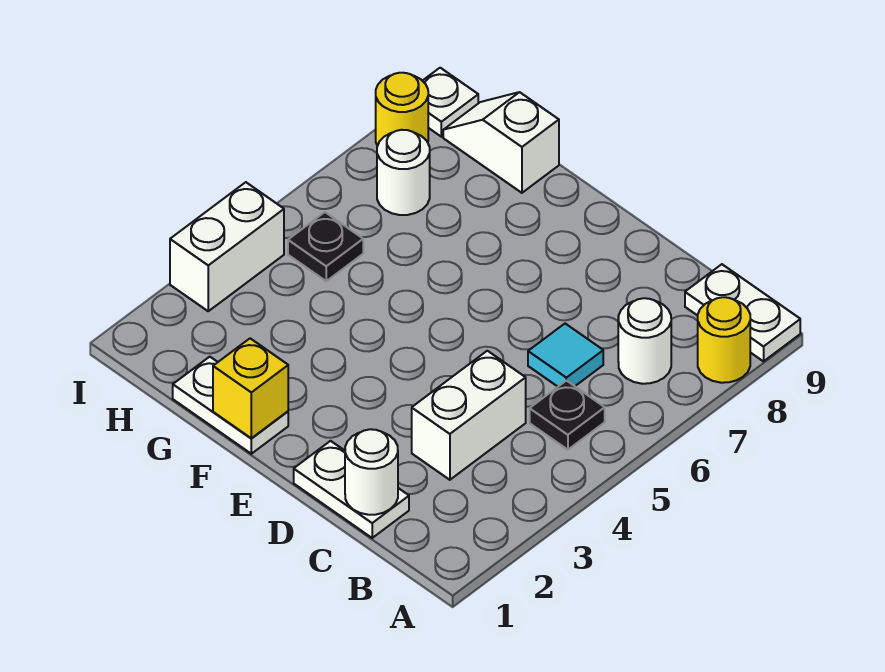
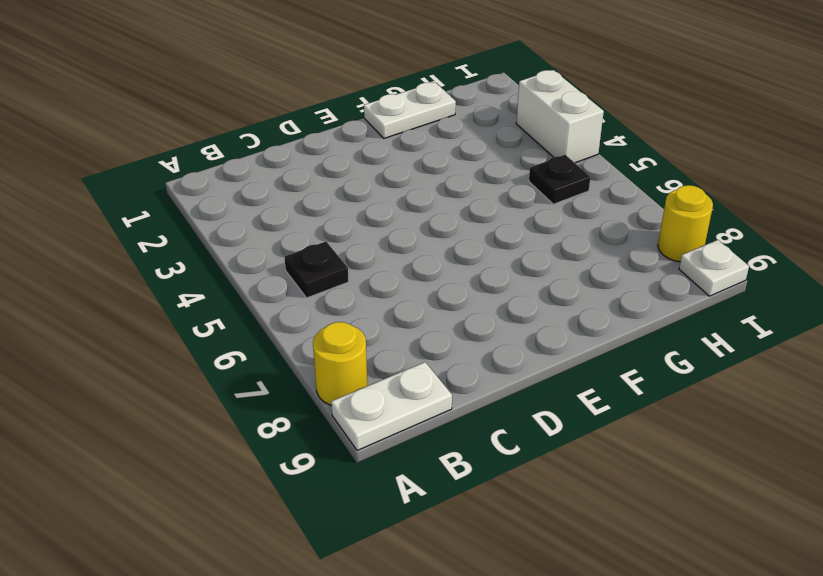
none -> white round brick B7 level 1
none -> white plate C1:D1 level 1
none -> white brick C3:C4 level 1

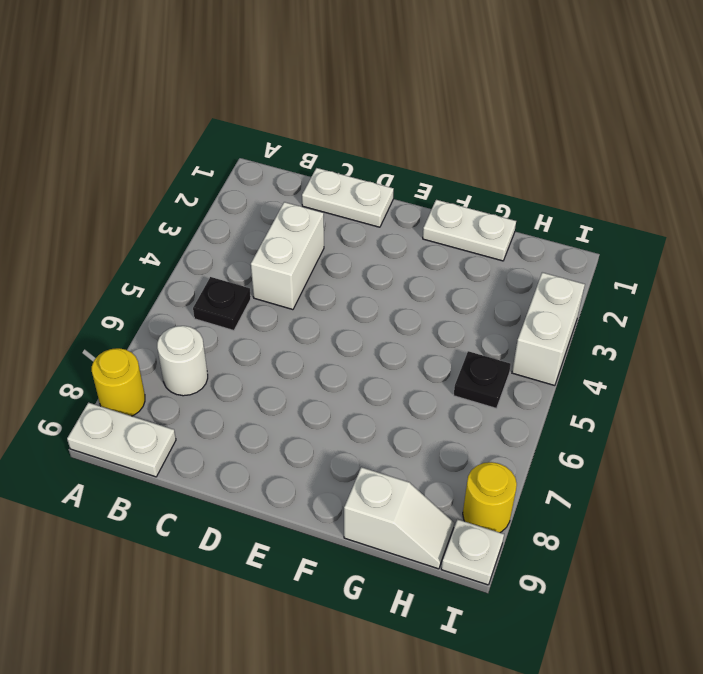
none -> cyan tile C6 level 1
none -> white round brick H7 level 1
none -> white round brick C1 level 2

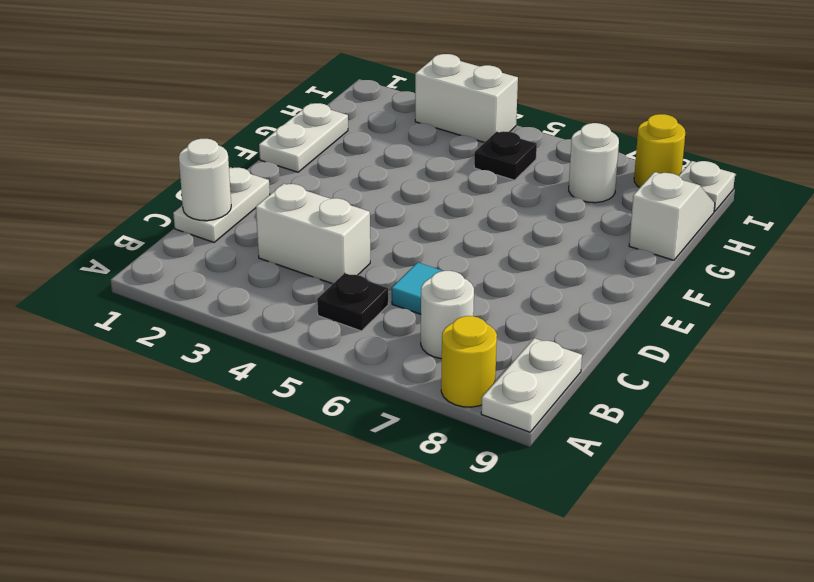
none -> yellow brick F1 level 2

